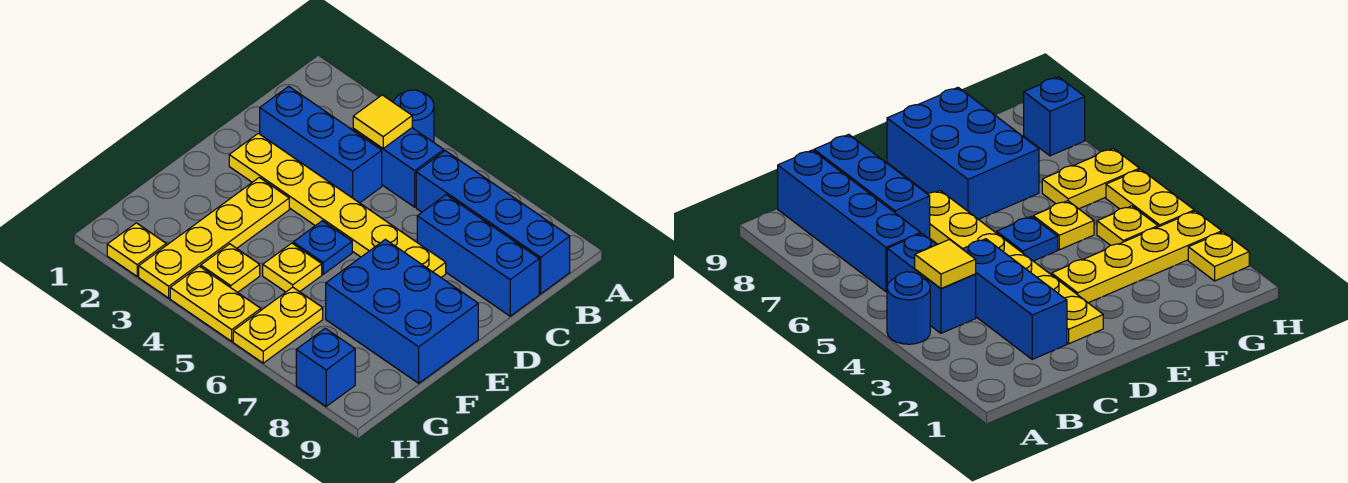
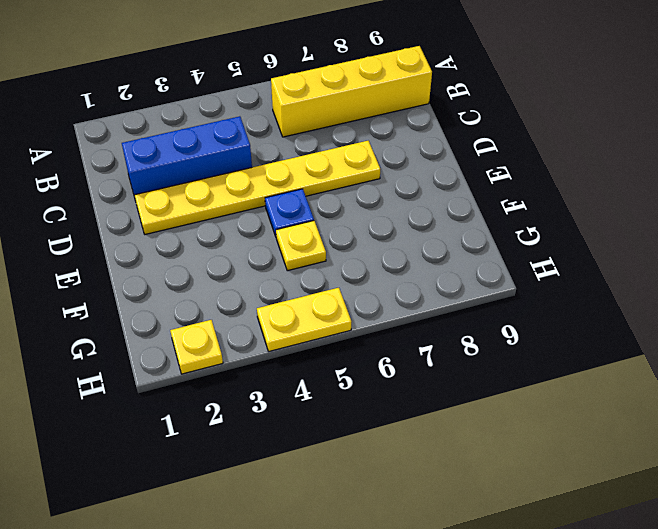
yellow brick B6:B9 level 1 -> blue brick B6:B9 level 1
none -> blue round brick A4 level 1
none -> blue brick B4:B5 level 1
none -> blue brick C7:C9 level 1

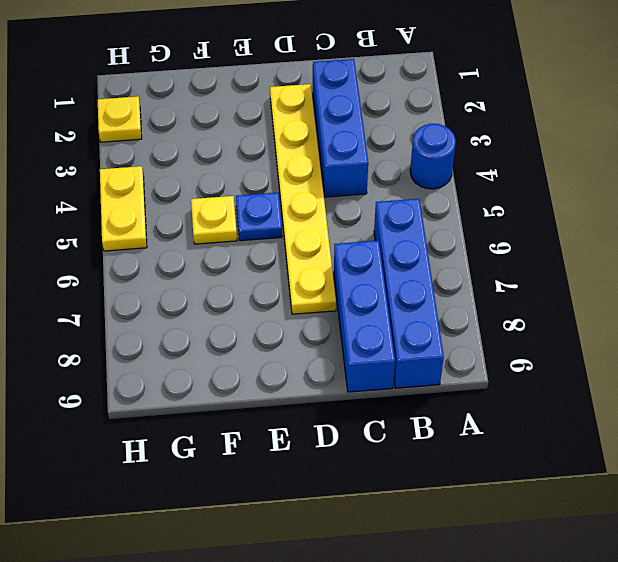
none -> blue brick B4:B5 level 1
none -> yellow plate E3:H3 level 1
none -> blue brick E7:F9 level 1

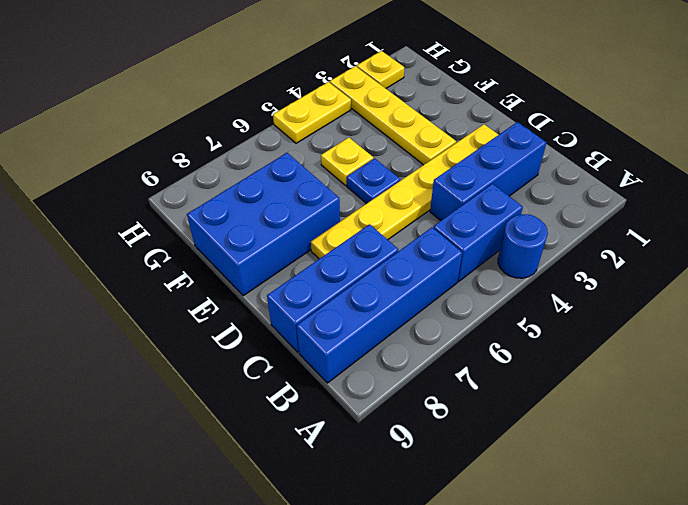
none -> yellow plate G4 level 1
none -> yellow plate G6:H6 level 1
none -> blue brick H8 level 1

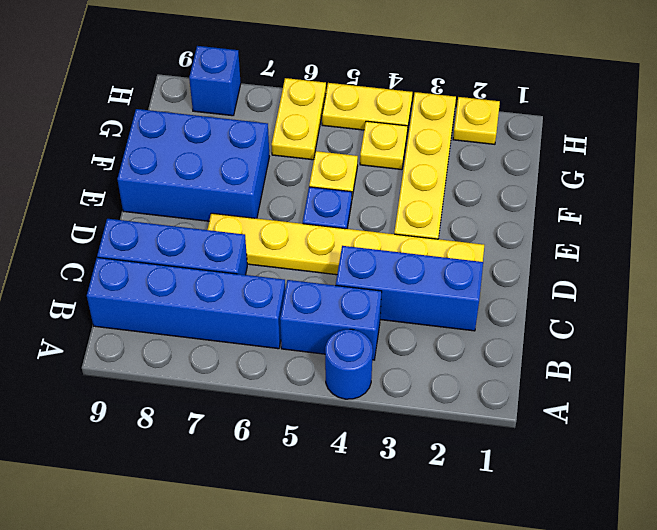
none -> yellow tile B4 level 2

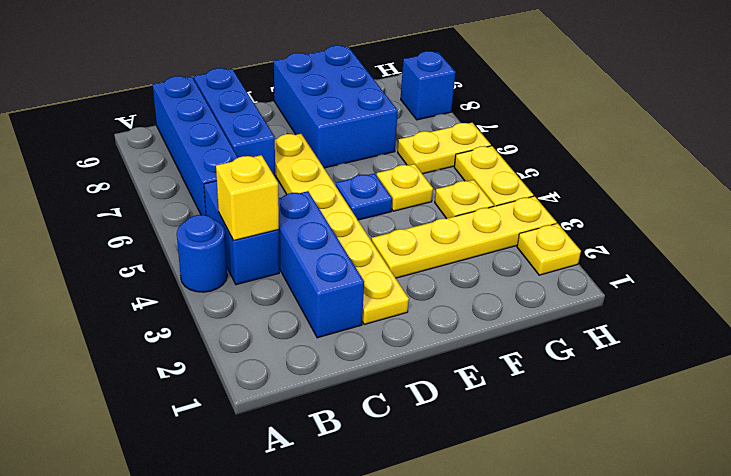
yellow brick B4 level 2 -> yellow tile B4 level 2

